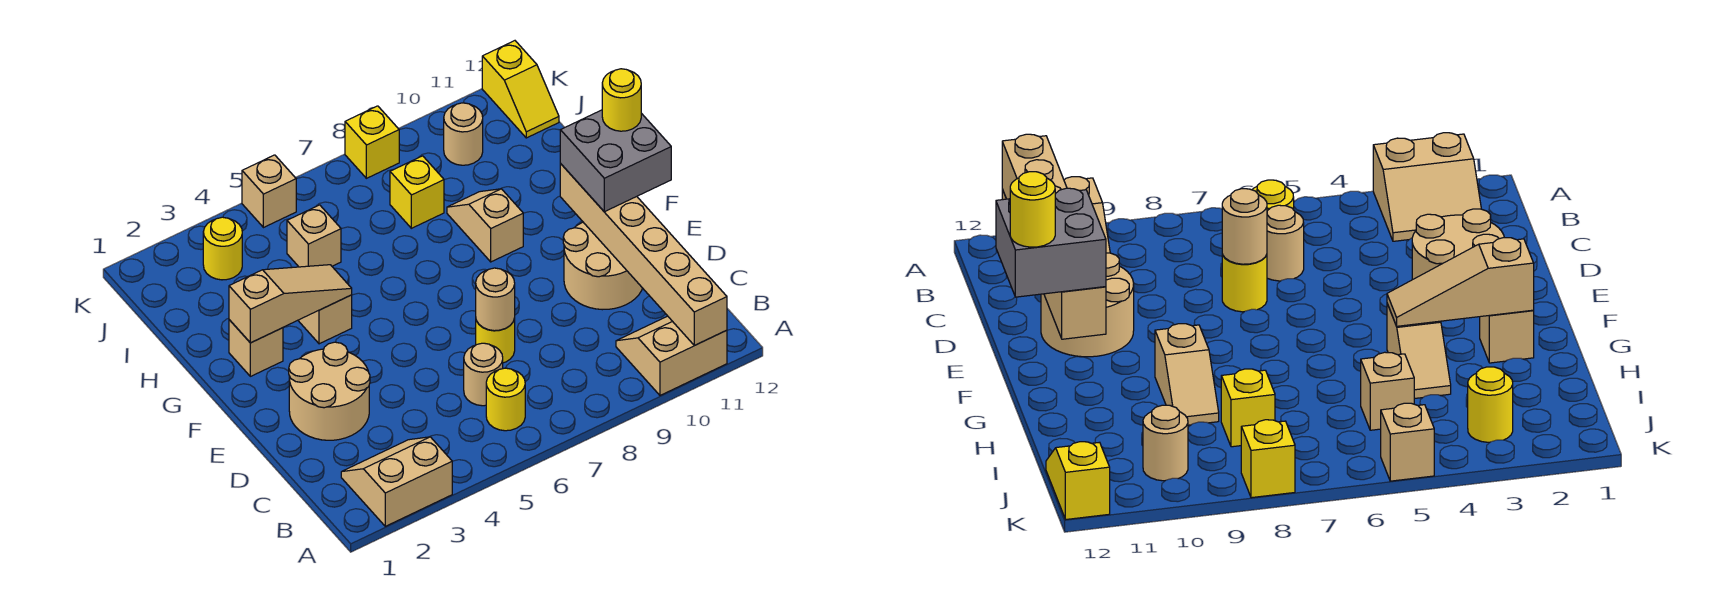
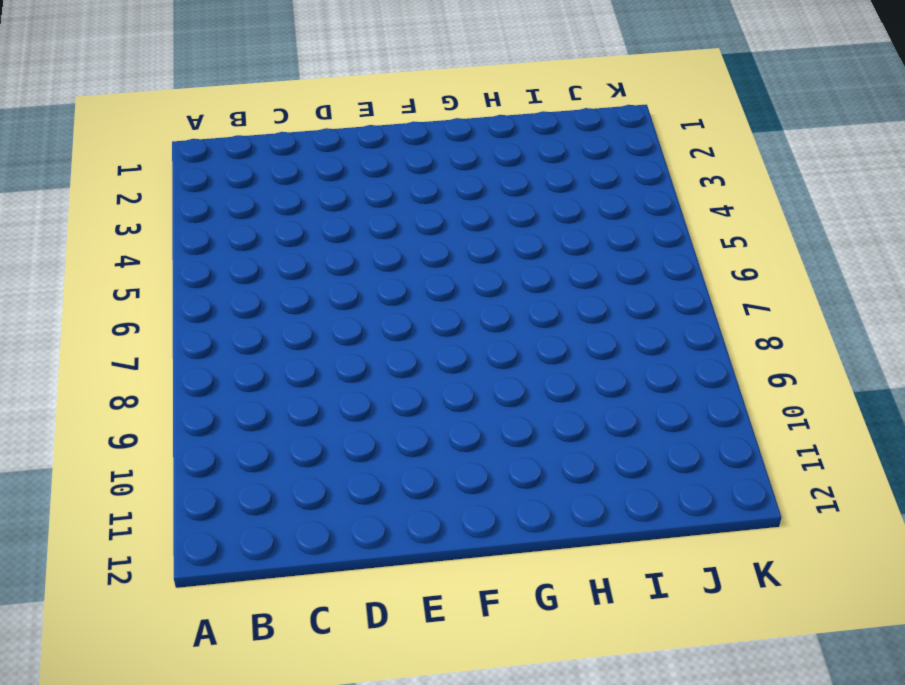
none -> tan slope A2:B3 level 1 top A
none -> tan slope A10:B11 level 1 top A
none -> yellow round brick B6 level 1

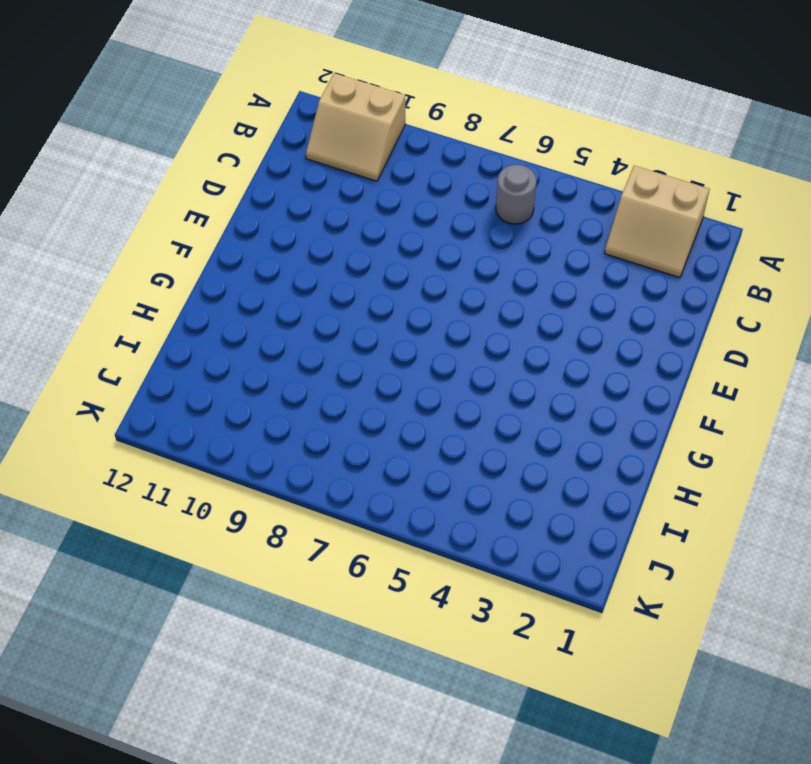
grey round brick B6 level 1 -> yellow round brick B6 level 1
none -> tan round brick C6 level 1
none -> tan round brick D2:E3 level 1
none -> yellow round brick D7 level 1

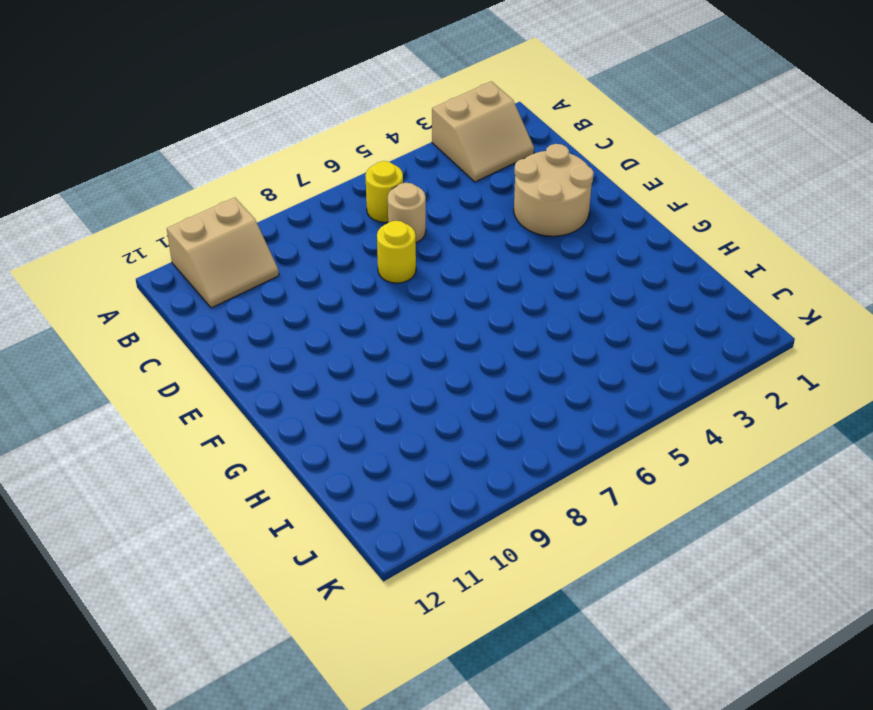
none -> tan round brick D10:E11 level 1
none -> tan brick G2 level 1
none -> tan slope G4:H4 level 1 top G

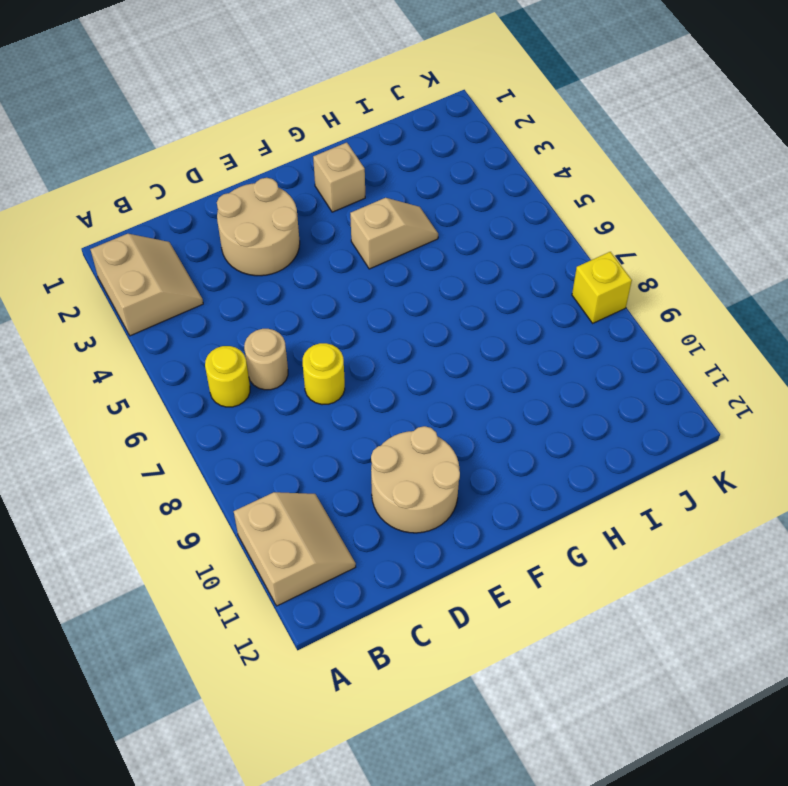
none -> tan slope G9:H9 level 1 top G
none -> tan brick I5 level 1
none -> yellow brick I8 level 1

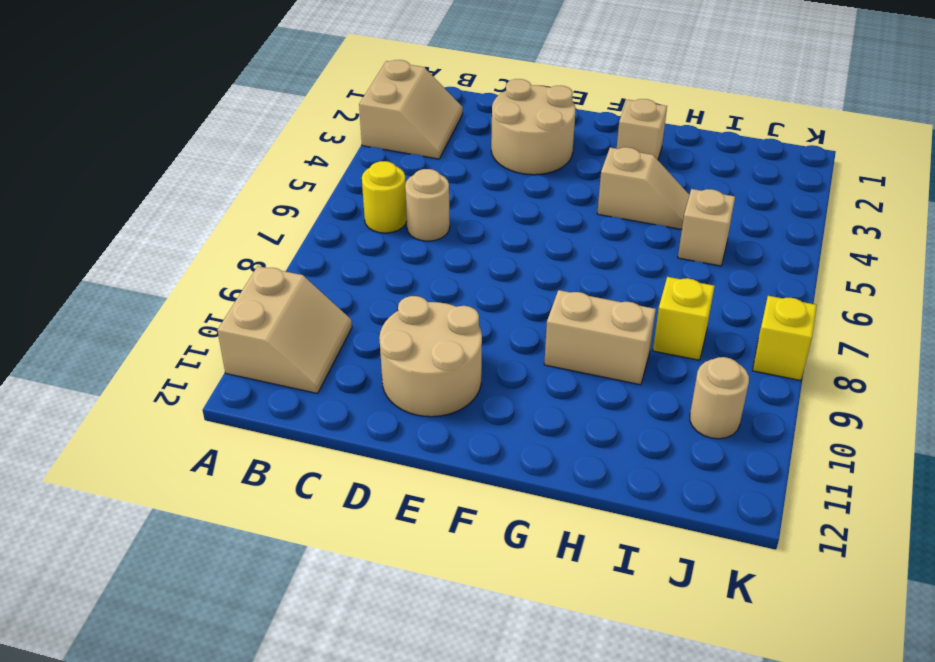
tan brick G9:H9 level 1 -> tan slope G9:H9 level 1 top G
none -> yellow round brick D7 level 1
none -> yellow round brick J3 level 1
none -> yellow slope J12:K12 level 1 top K

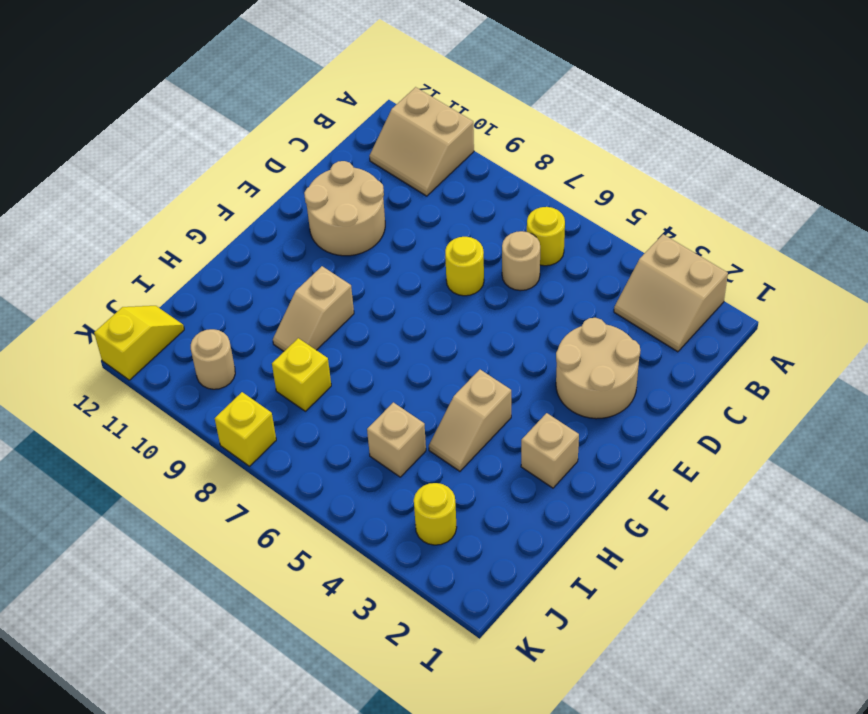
none -> tan brick K5 level 1
none -> tan brick A11:F11 level 2
none -> tan round brick D7 level 2

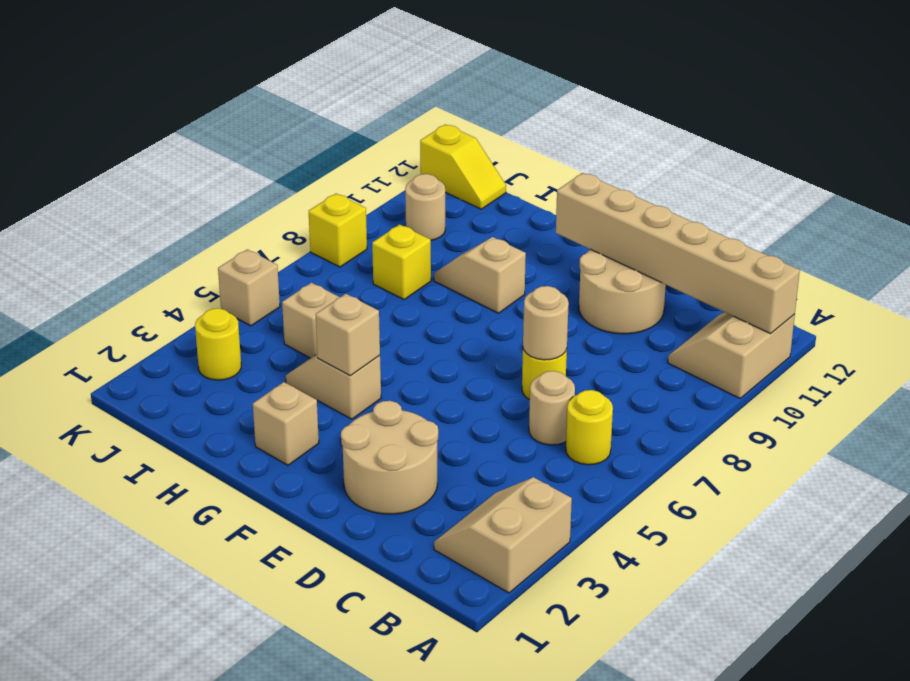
tan brick G4 level 2 -> tan slope G2:G4 level 2 top 2
none -> grey brick E11:F12 level 3
none -> yellow round brick F12 level 4

